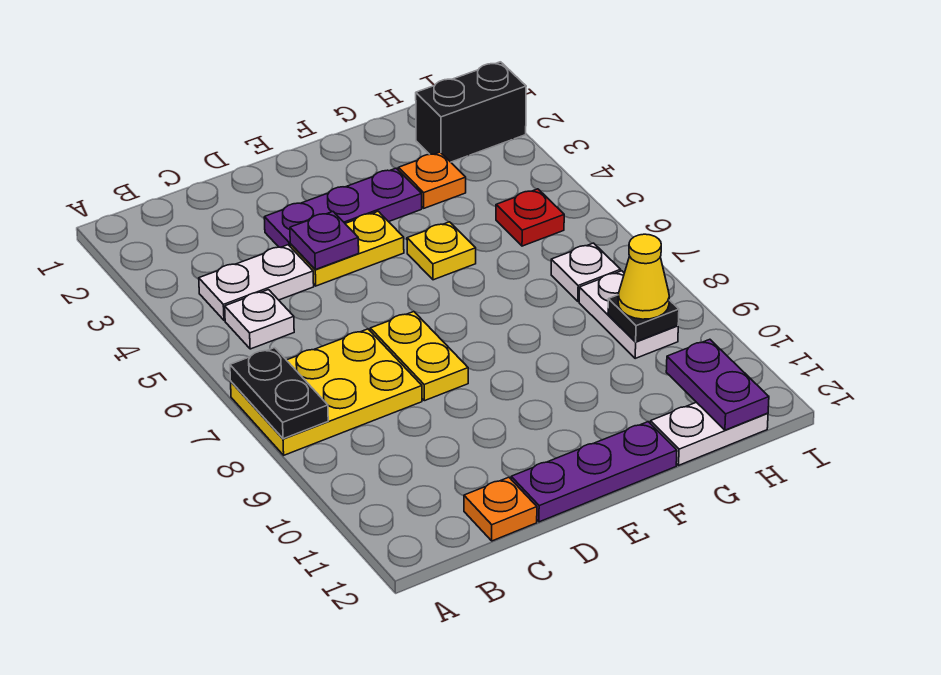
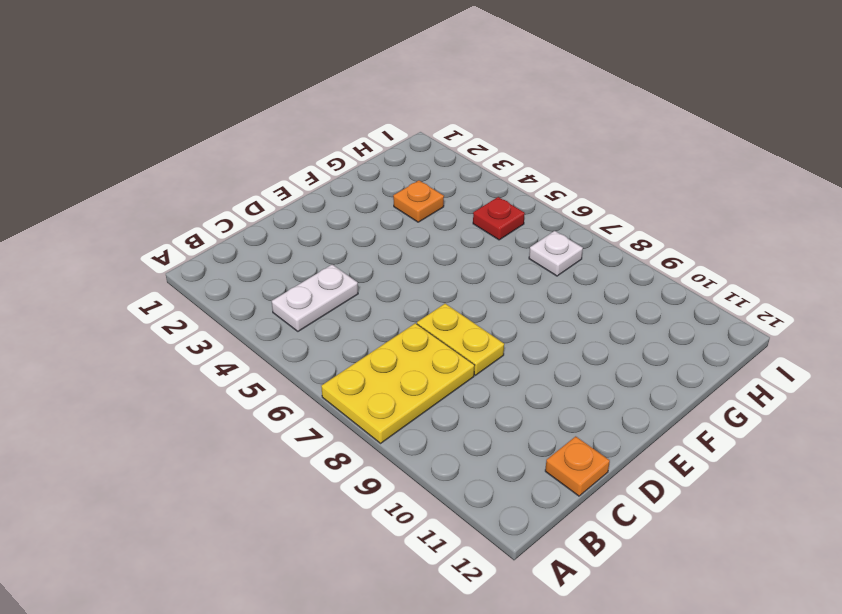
none -> white plate B5 level 1
none -> purple plate D3:F3 level 1
none -> yellow plate D4:E4 level 1

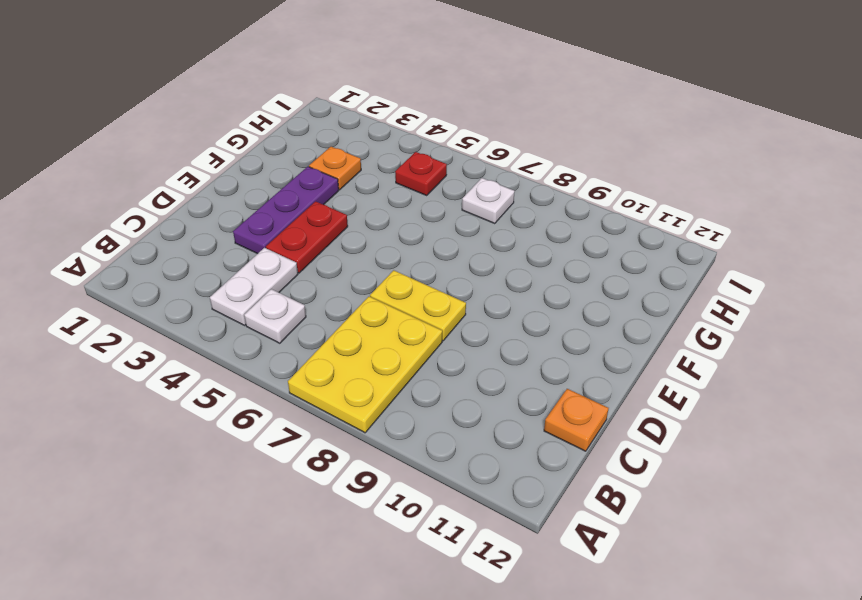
red plate D4:E4 level 1 -> yellow plate D4:E4 level 1
none -> purple plate D12:F12 level 1
none -> yellow plate F5 level 1
none -> white plate G12:H12 level 1

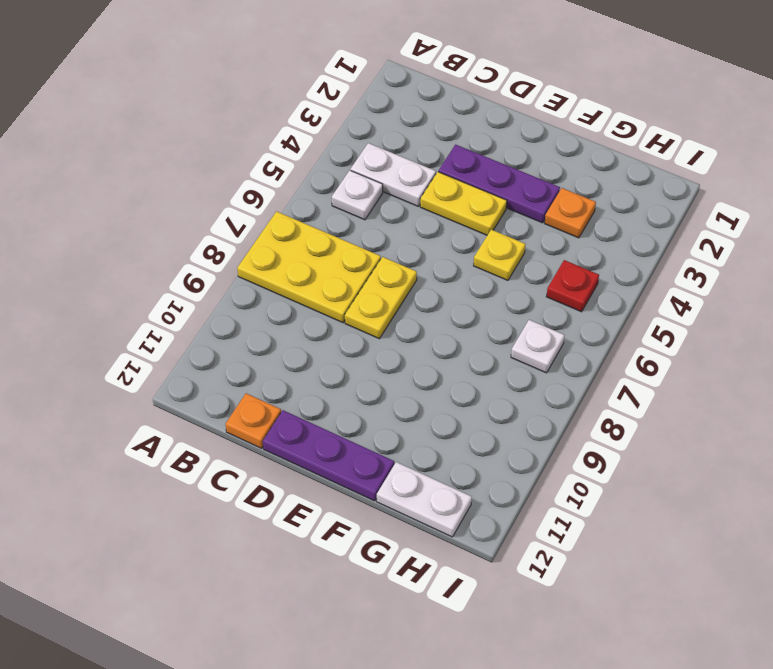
none -> black brick H2:I2 level 1
none -> white plate H8:H9 level 1
none -> black plate A7:A8 level 2

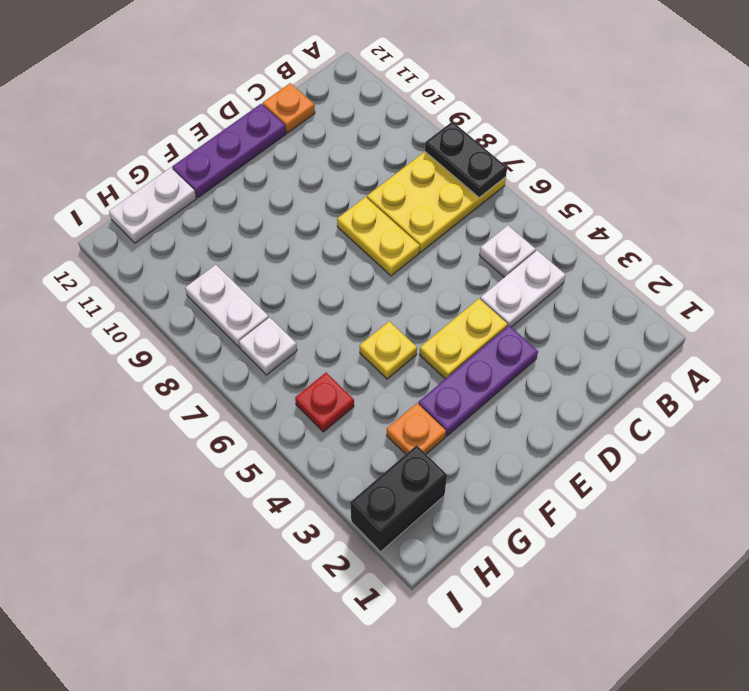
none -> purple plate D4 level 2
none -> black plate H9 level 2
none -> purple plate H11:H12 level 2

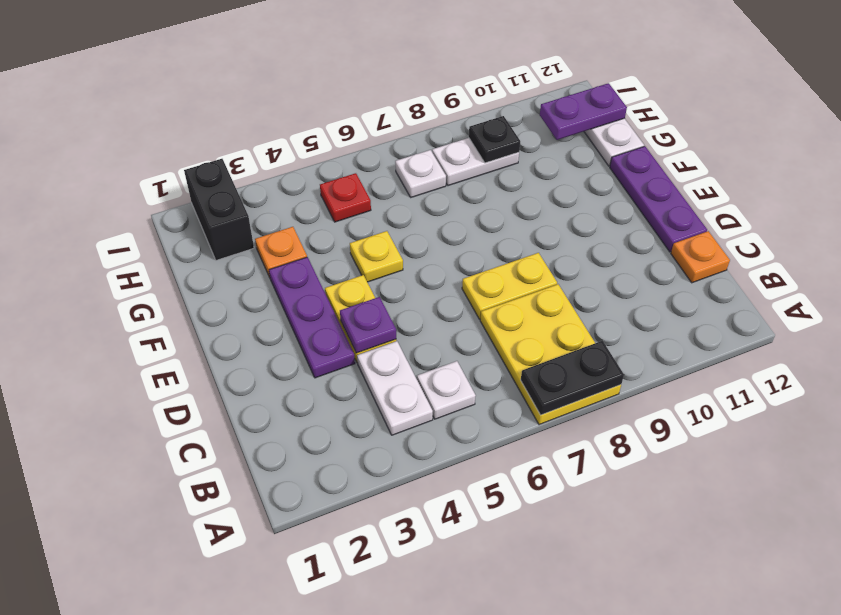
none -> yellow cone H9 level 3

